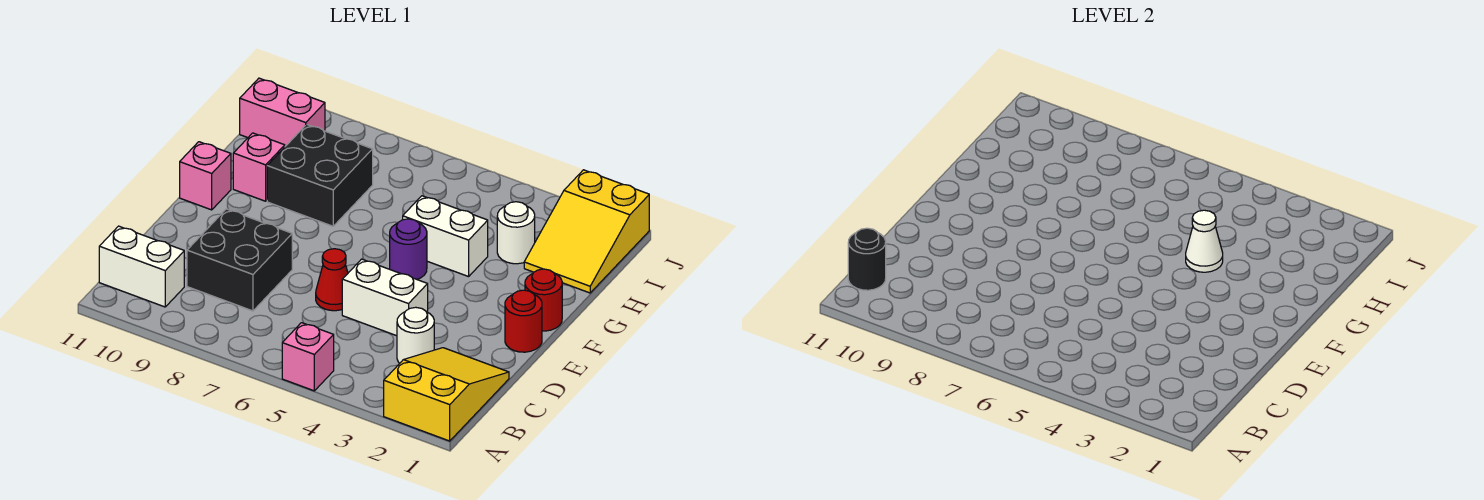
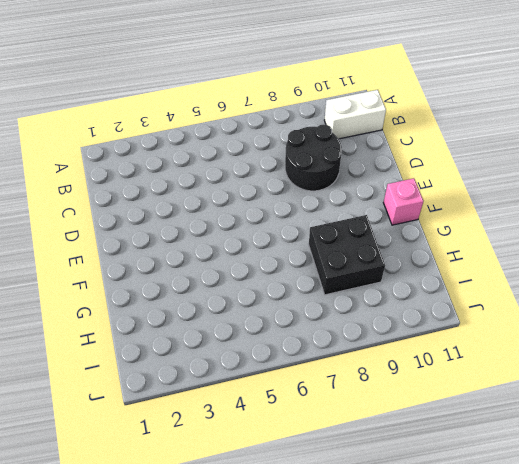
black round brick C8:D9 level 1 -> black brick C8:D9 level 1
none -> yellow slope A1:C2 level 1 top A
none -> pink brick A5 level 1
none -> white round brick C3 level 1

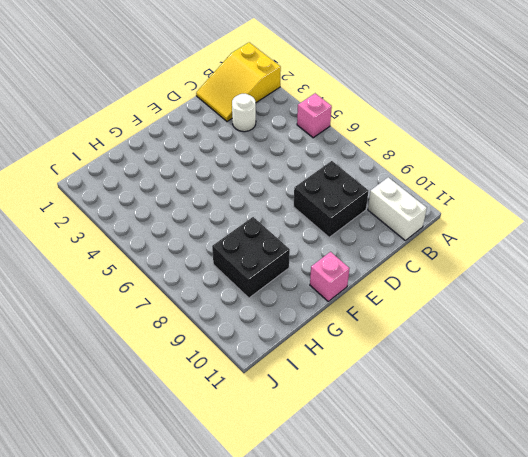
none -> white brick D4:D5 level 1
none -> red cone D6 level 1
none -> red round brick E1 level 1

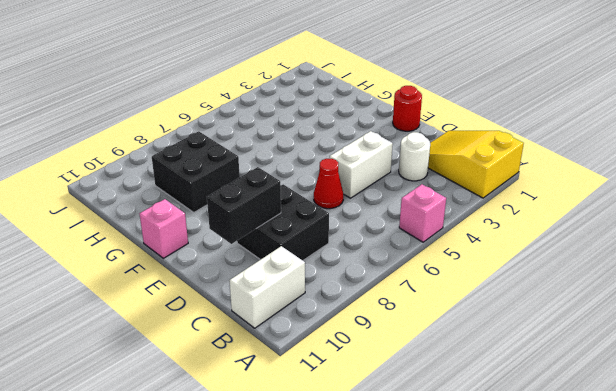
black brick D9:D10 level 2 -> none
none -> red round brick F1 level 1
none -> purple round brick F5 level 1
none -> white brick G4:G5 level 1

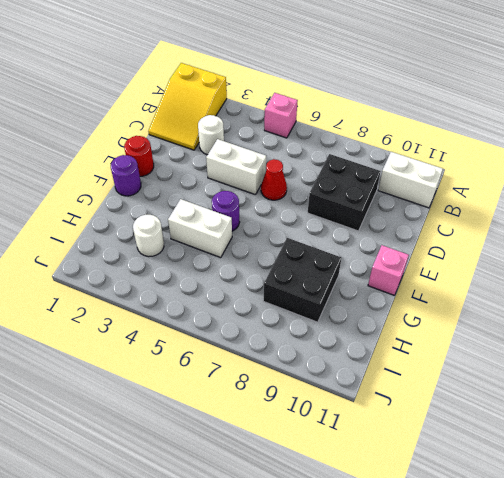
purple round brick F1 level 1 -> red round brick F1 level 1
none -> pink brick G10 level 1
none -> yellow slope H1:J2 level 1 top J
none -> pink brick I10:I11 level 1

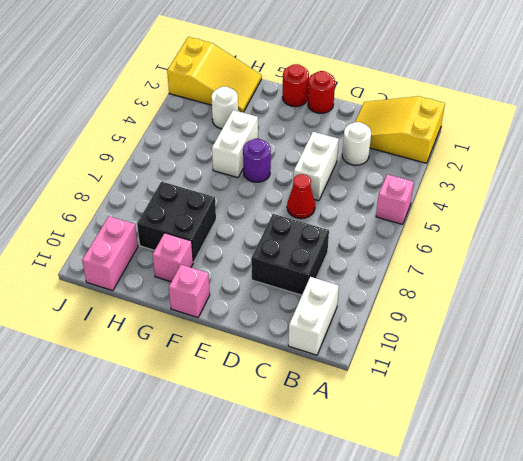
none -> black round brick B11 level 2
none -> white cone G4 level 2

